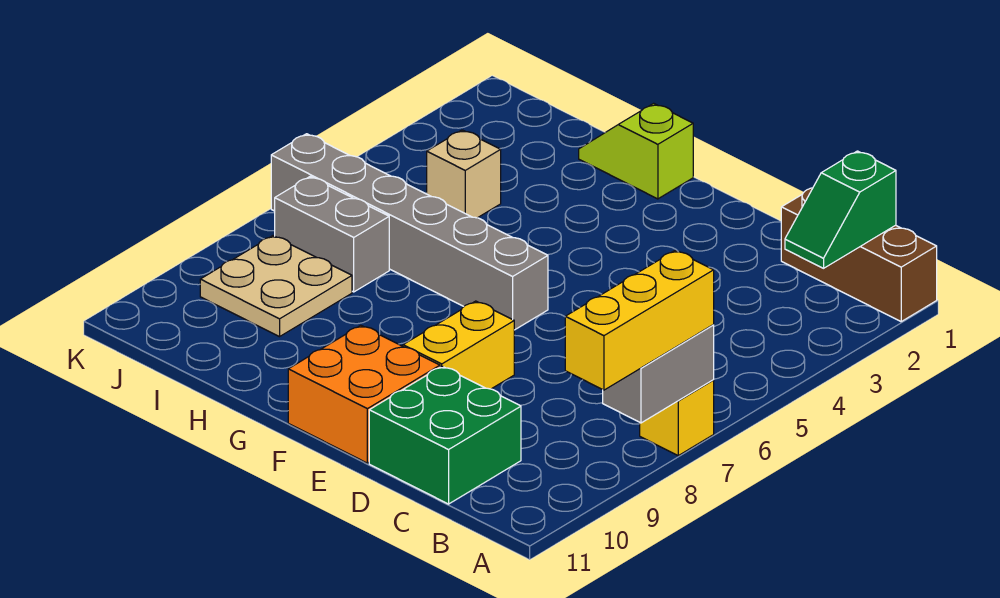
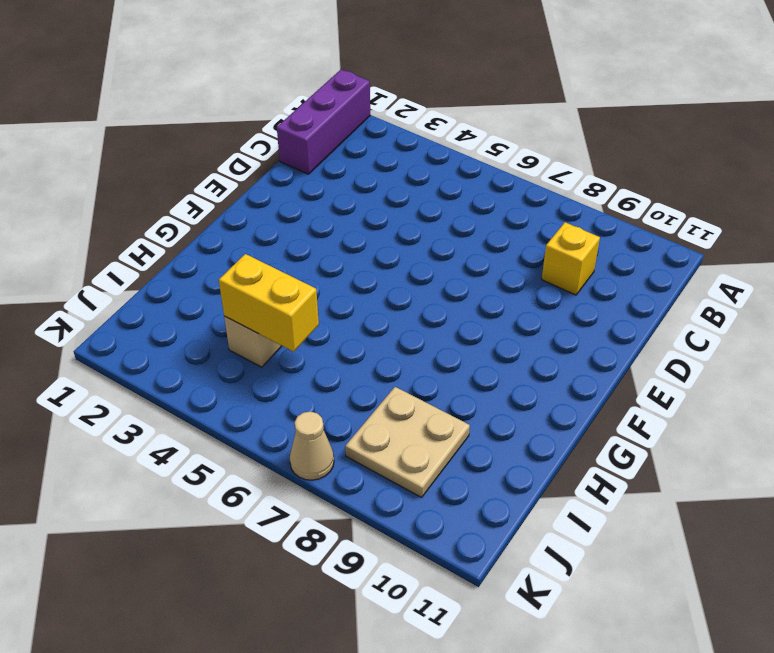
purple brick A1:C1 level 1 -> brown brick A1:C1 level 1
yellow brick C9 level 1 -> yellow brick A7 level 1
yellow brick I4:I5 level 2 -> yellow brick E8:E9 level 1
tan cone K7 level 1 -> none
none -> green brick C10:D11 level 1
none -> orange brick E10:F11 level 1
none -> grey brick F6:K6 level 1

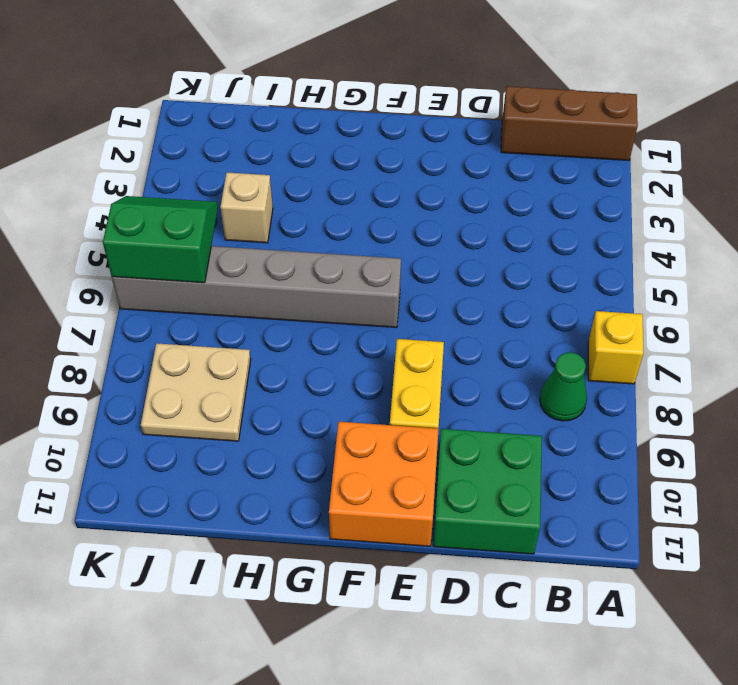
green cone B8 level 1 -> none
green slope J5:K6 level 2 top 6 -> none
none -> lime slope G1:H1 level 1 top G
none -> grey brick I7:J7 level 1
none -> grey brick A7:A8 level 2

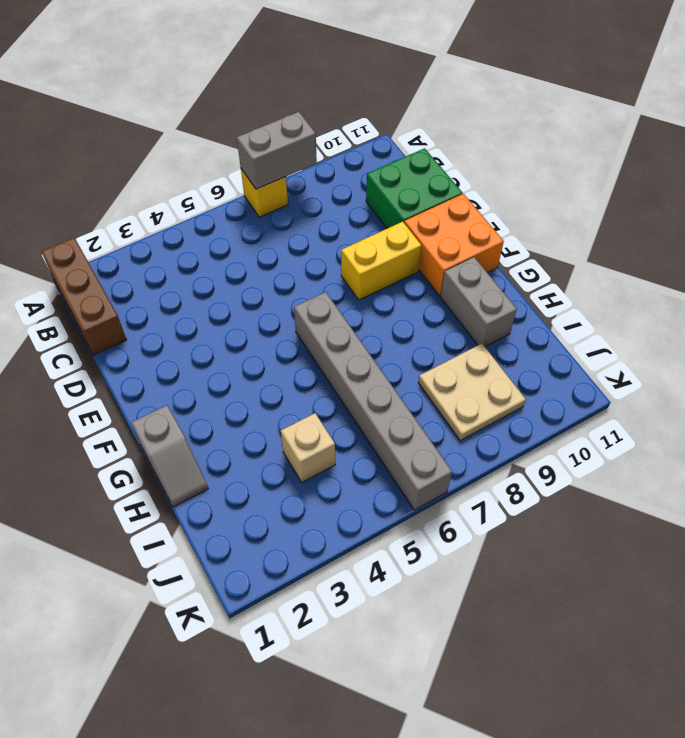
grey slope G1:H1 level 1 top G -> lime slope G1:H1 level 1 top G
grey brick G10:H10 level 1 -> grey brick I7:J7 level 1
none -> green slope B1:B2 level 2 top 1
none -> yellow brick A7:A9 level 3

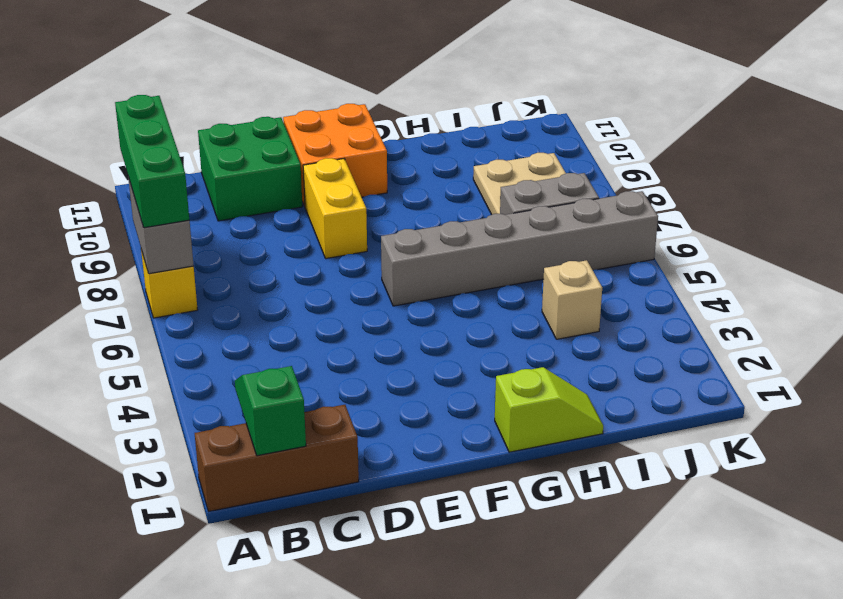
green brick A7:A9 level 3 -> yellow brick A7:A9 level 3

